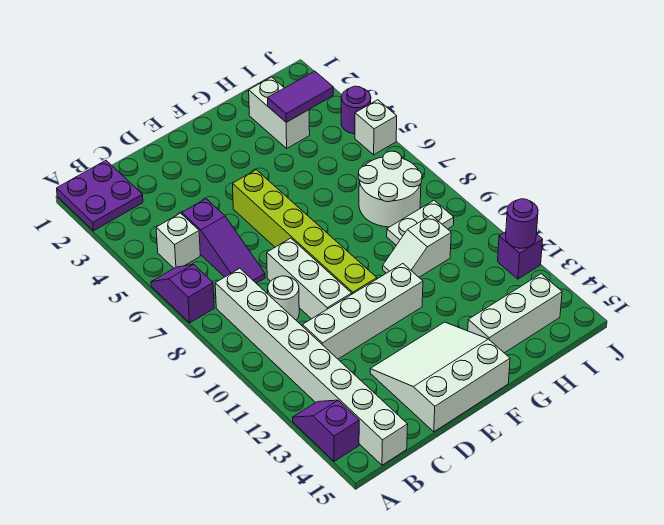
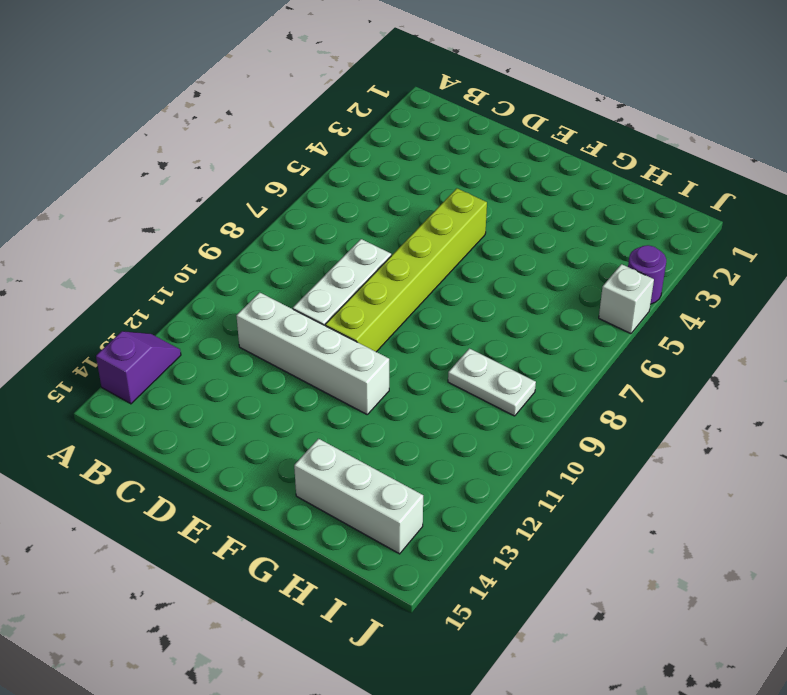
none -> purple plate A1:B2 level 1
none -> purple slope A6:A7 level 1 top 7
none -> white brick B5 level 1

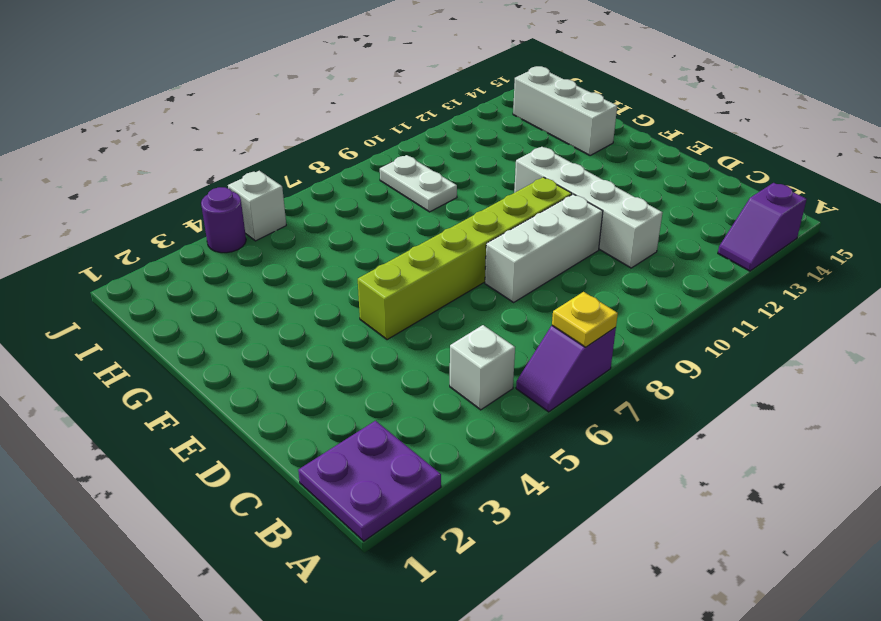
yellow plate A7 level 2 -> none
none -> white brick B8:B15 level 1
none -> purple slope C5:C7 level 1 top 5
none -> white round brick C9 level 1

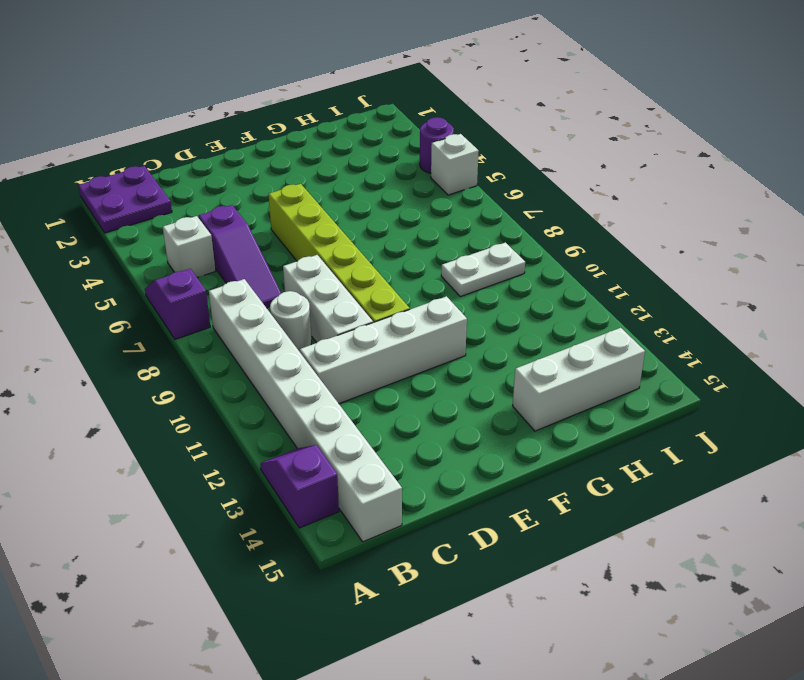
none -> white slope D13:F15 level 1 top 15
none -> white slope G10:H10 level 1 top H
none -> white brick H2:H3 level 1

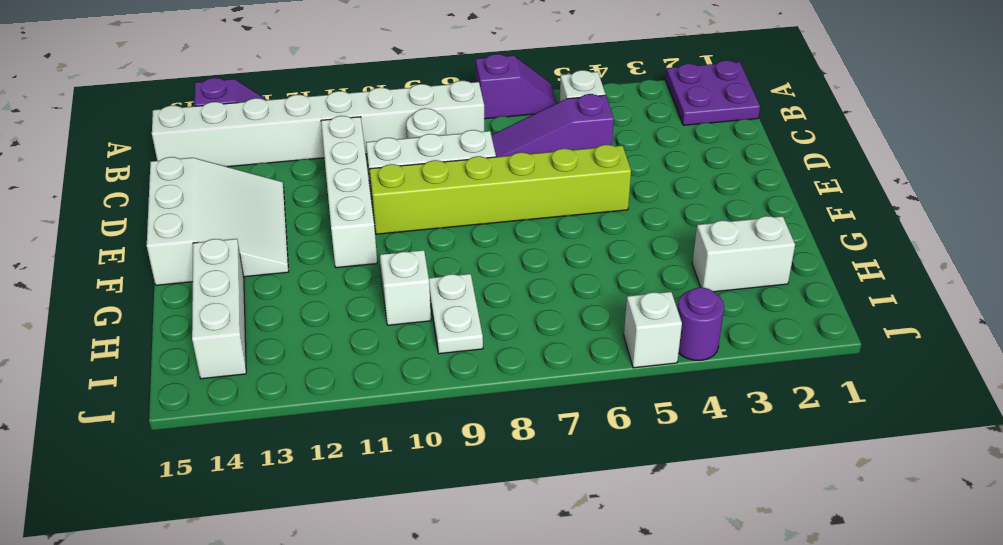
none -> white round brick H7:I8 level 1
none -> purple brick J12 level 1
none -> purple tile H3:I3 level 2

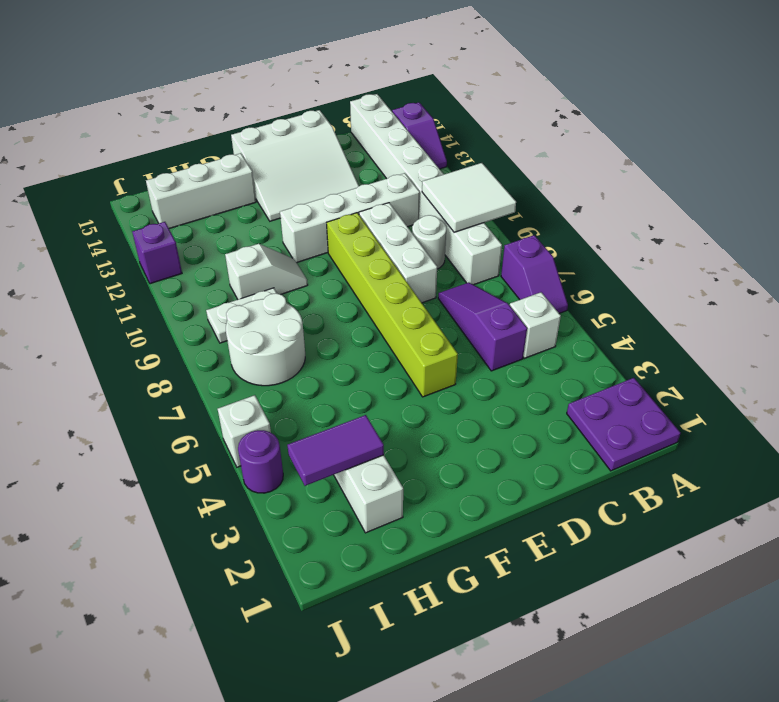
white tile A9:B10 level 2 -> none
none -> purple round brick J12 level 2

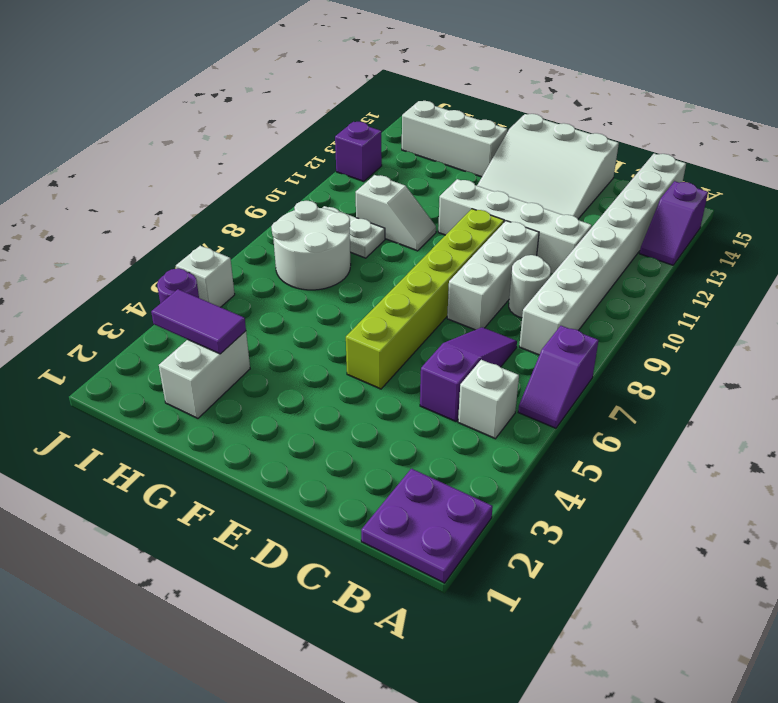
none -> purple round brick J12 level 2

